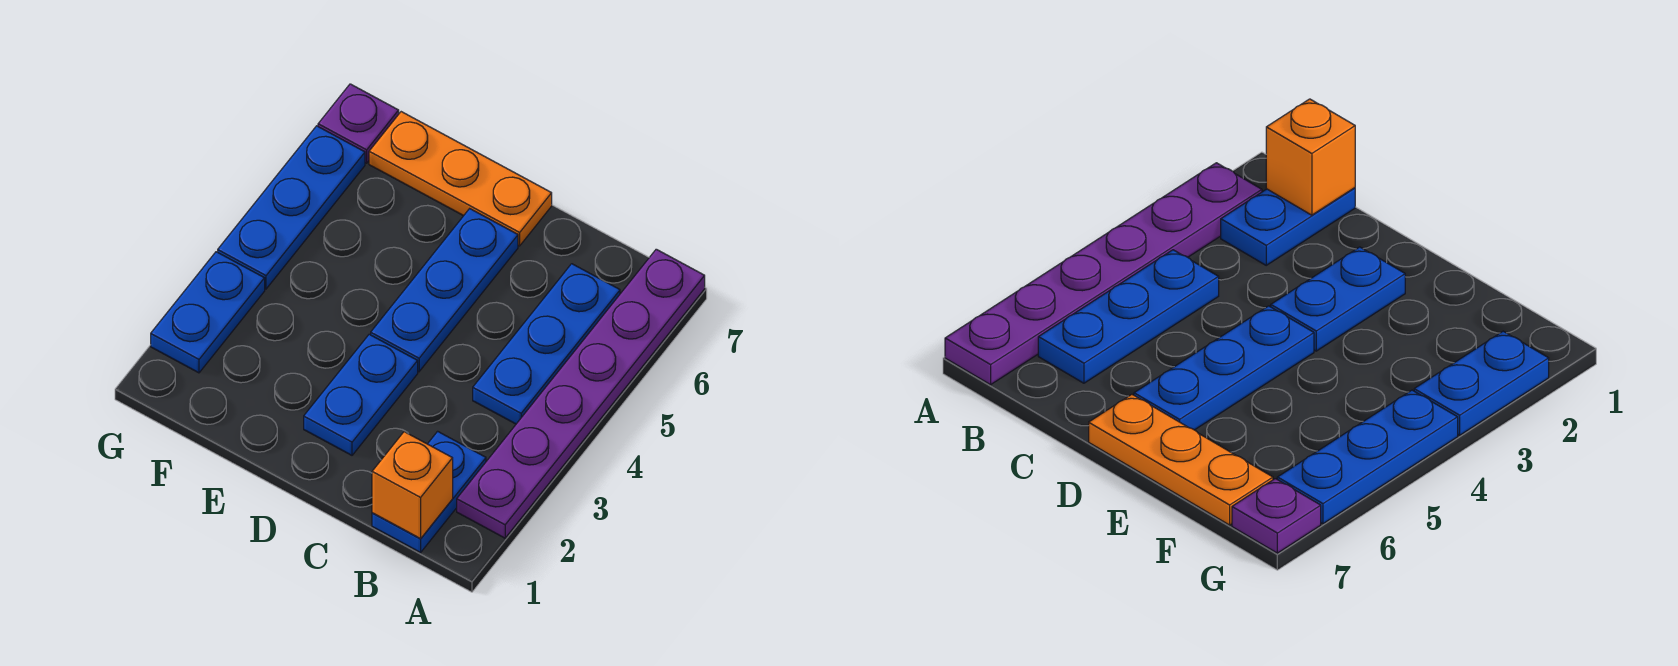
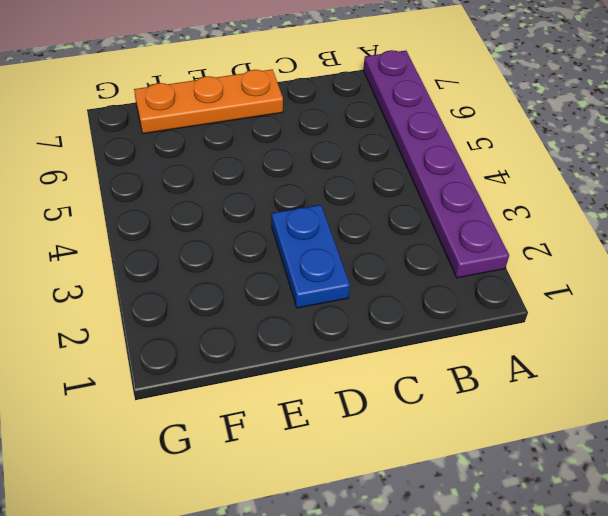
none -> blue plate B1:B2 level 1
none -> blue plate B4:B6 level 1

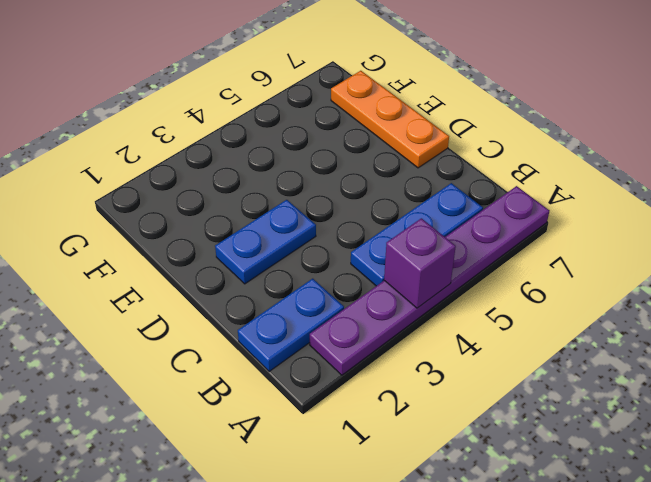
purple brick A4 level 2 -> none
none -> blue plate D4:D6 level 1
none -> blue plate G2:G3 level 1

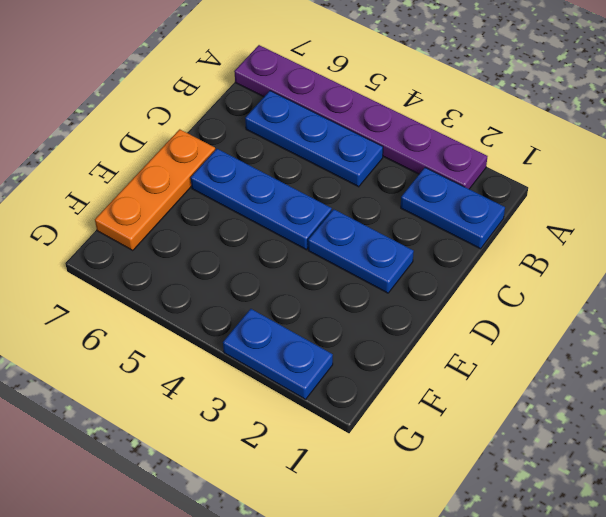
none -> blue plate G4:G6 level 1
none -> purple plate G7 level 1

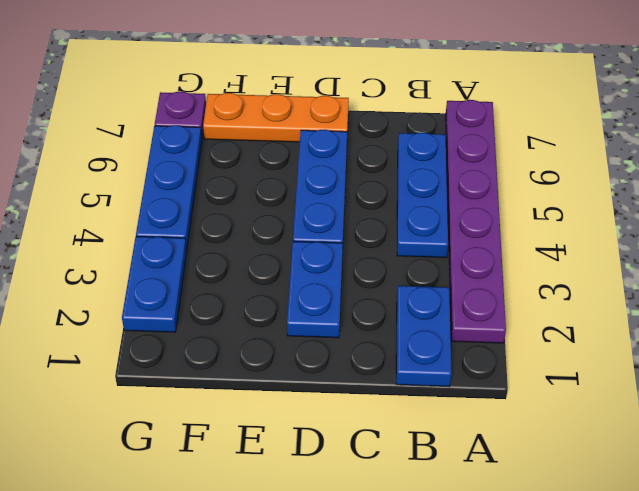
none -> orange brick B1 level 2

